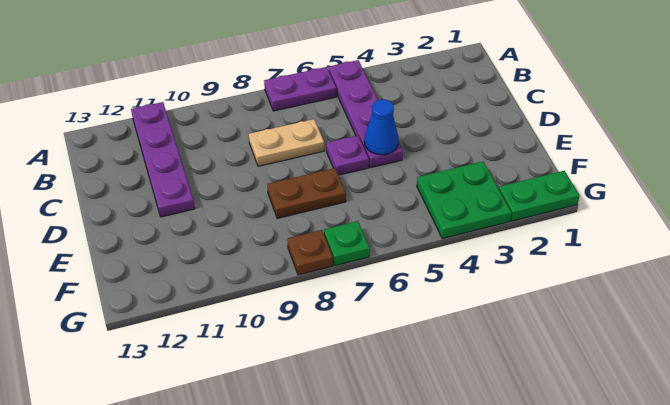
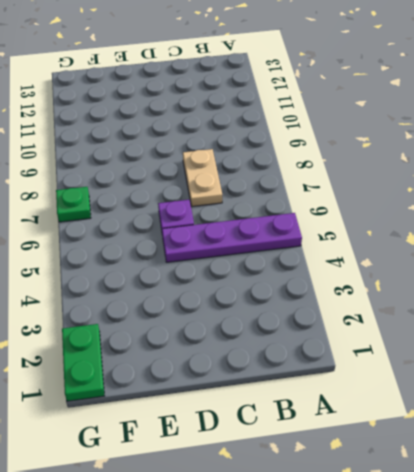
none -> purple plate A6:A7 level 1
none -> purple plate A11:D11 level 1

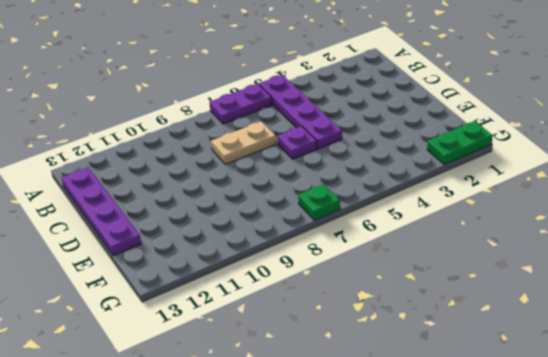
purple plate B13:E13 level 1 -> purple plate A11:D11 level 1
none -> brown plate E7:E8 level 1
none -> green plate F3:G4 level 1

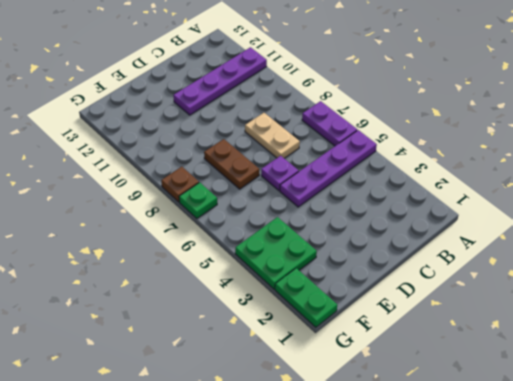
none -> blue cone D5 level 2

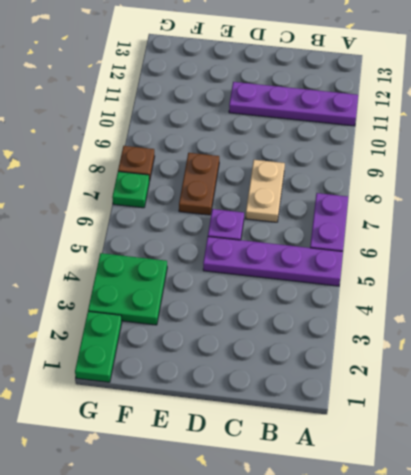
none -> blue cone D5 level 2

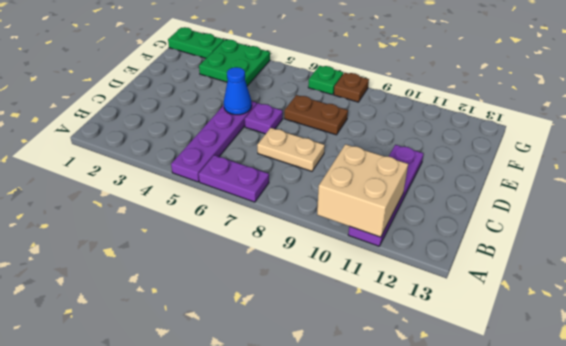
tan brick A10:B11 level 2 -> none

